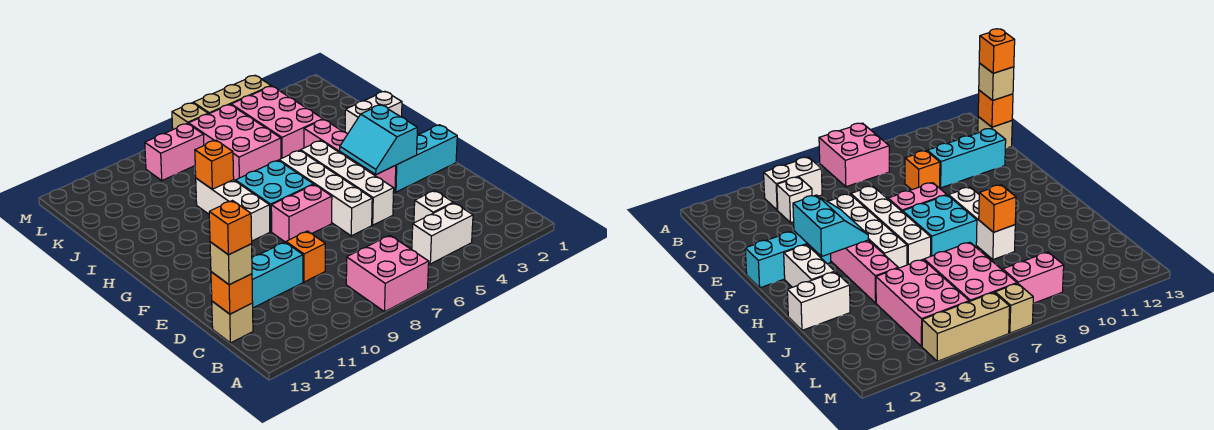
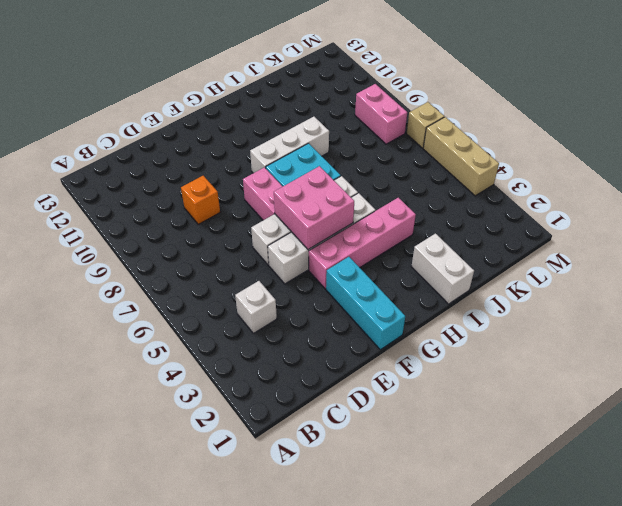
pink brick F5:G6 level 2 -> pink brick A7:B8 level 1
none -> white brick B4:B5 level 1
none -> tan brick C13 level 1
none -> cyan brick D10:D12 level 1

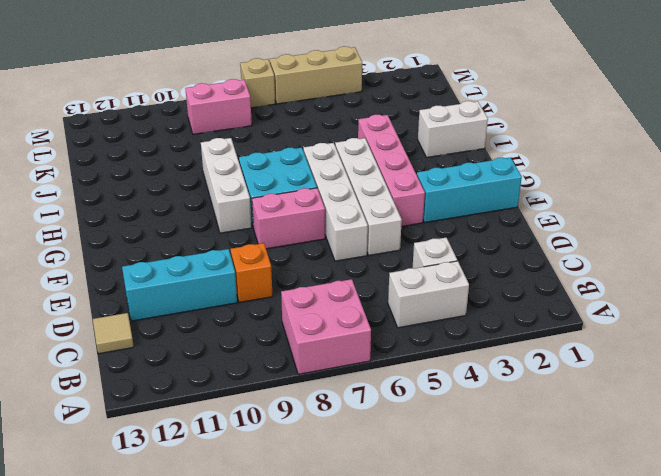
tan tile C13 level 1 -> tan brick C13 level 1
none -> white brick G2:H2 level 1
none -> pink brick J4:L5 level 1
none -> pink brick J6:L7 level 1

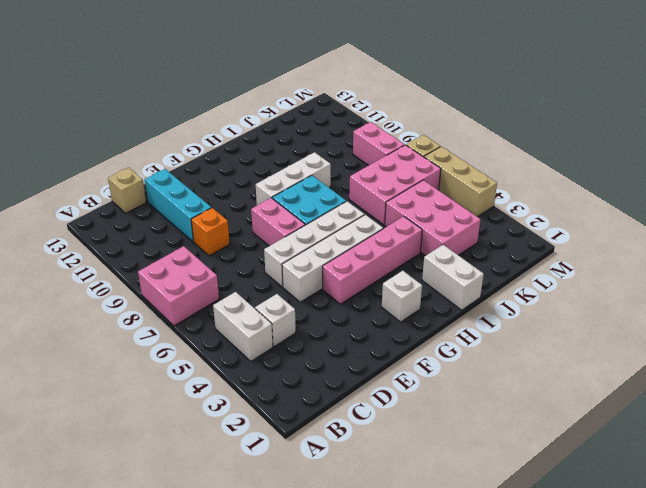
white brick G2 level 1 -> white brick G2:H2 level 1
pink brick J3:K5 level 1 -> pink brick J4:L5 level 1
none -> cyan brick F1:F3 level 1
none -> orange brick C13 level 2
none -> cyan slope F3:G4 level 2 top 3

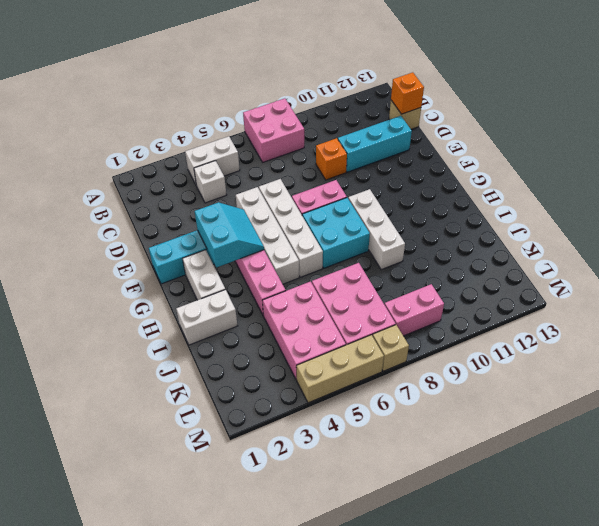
none -> orange brick I9 level 2
none -> tan brick C13 level 3
none -> orange brick C13 level 4

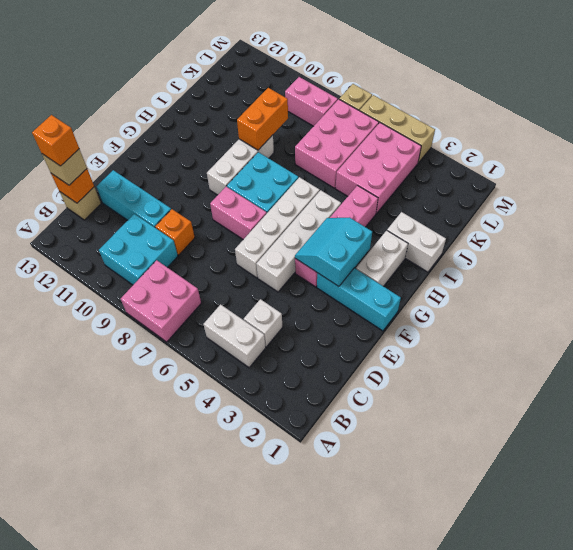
cyan brick B9:C10 level 1 -> none
orange brick I9:J9 level 2 -> orange brick I9 level 2

